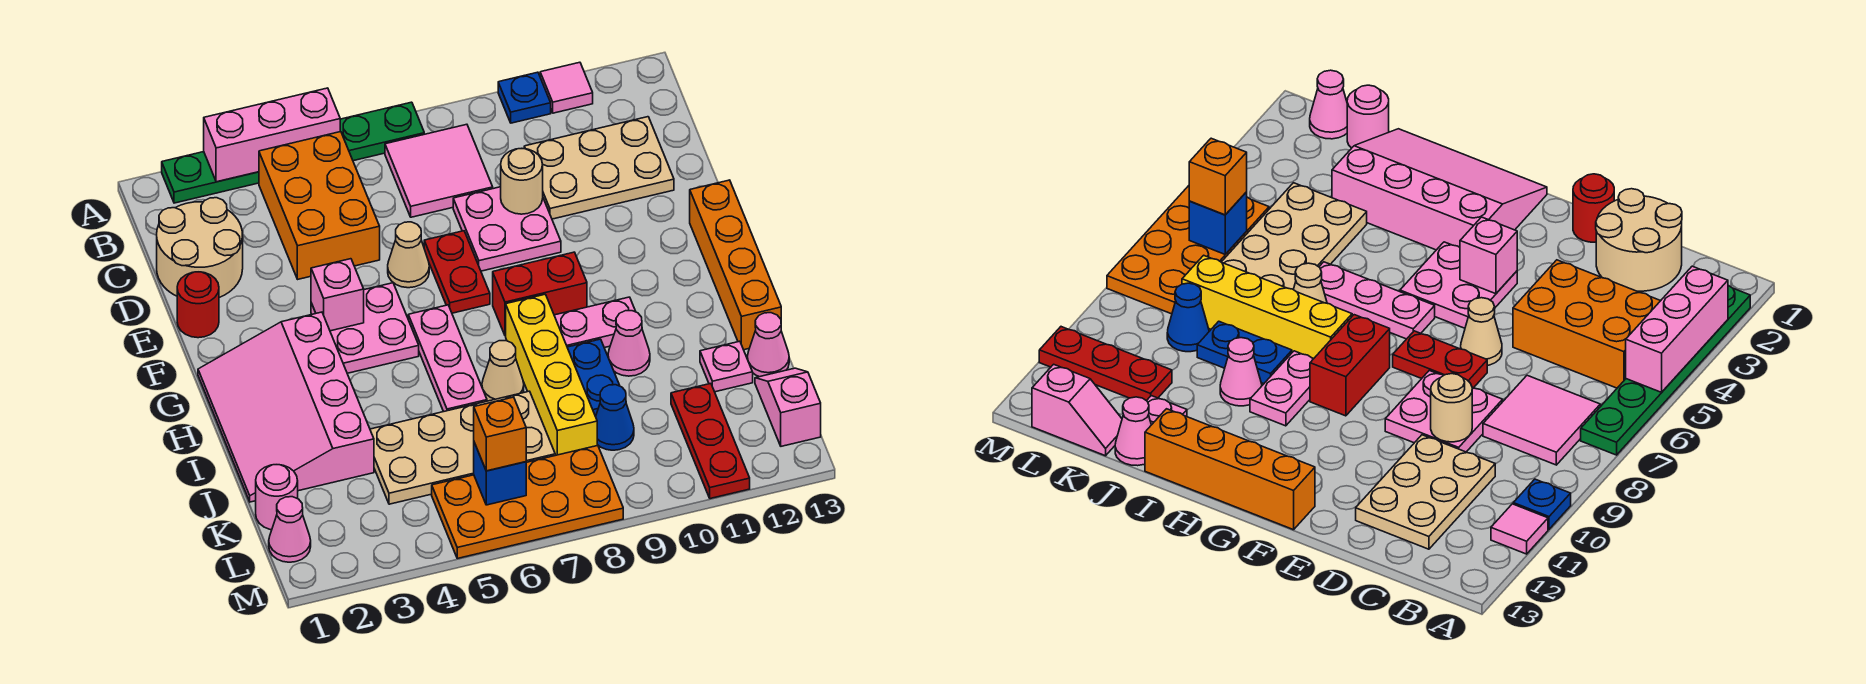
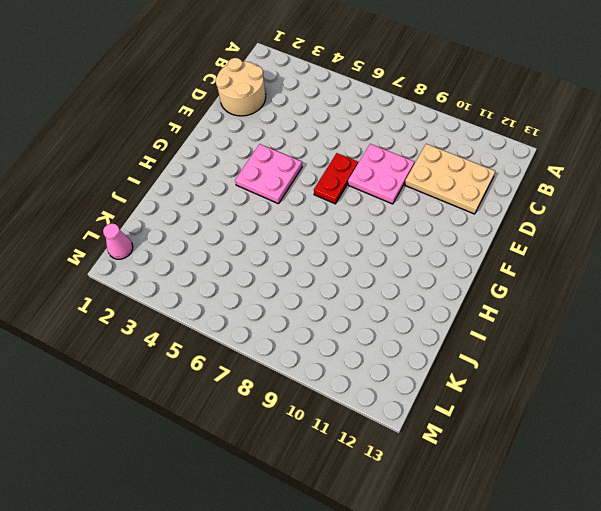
none -> green plate A2:A7 level 1
none -> blue plate A10 level 1
none -> pink tile A11 level 1
none -> orange brick B4:D5 level 1

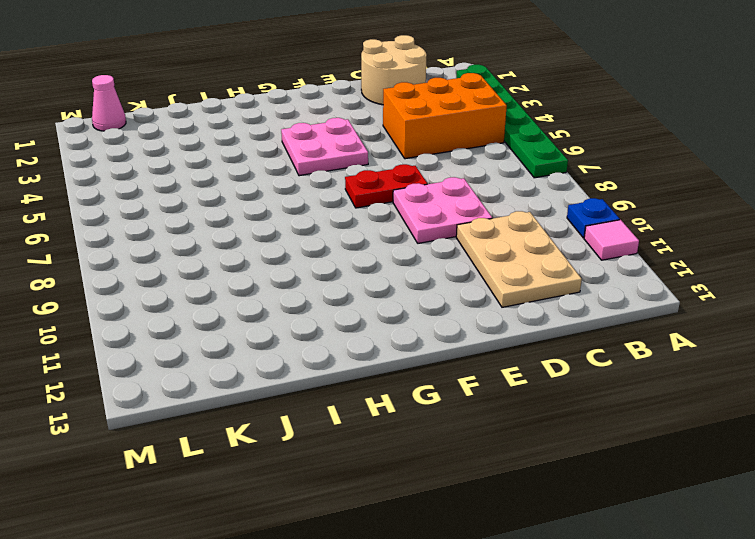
none -> pink tile B7:C8 level 1
none -> red round brick E1 level 1
none -> tan cone E6 level 1
none -> orange brick F13:I13 level 1

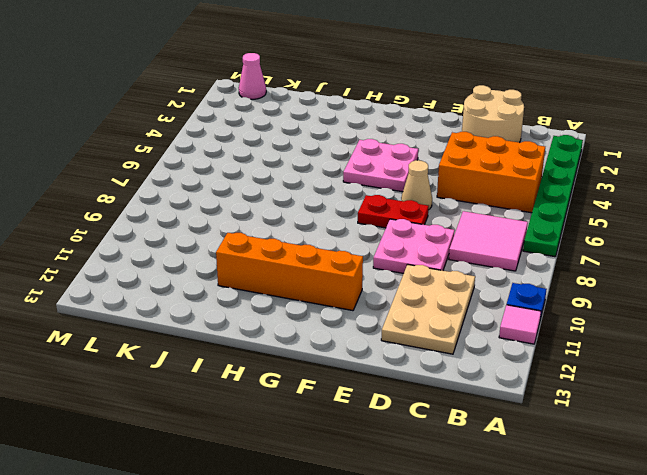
orange brick F11:I11 level 1 -> orange brick F13:I13 level 1
none -> red round brick E1 level 1
none -> pink slope G1:J3 level 1 top 3
none -> pink plate G6:I6 level 1
none -> red brick G8:G9 level 1

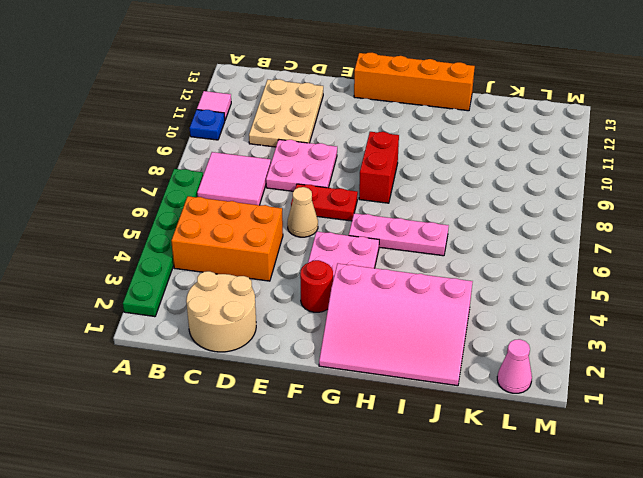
red round brick F3 level 1 -> red round brick E1 level 1
none -> yellow brick H8:K8 level 1
none -> pink plate H9:H10 level 1
none -> tan cone I7 level 1
none -> blue plate I9:J9 level 1

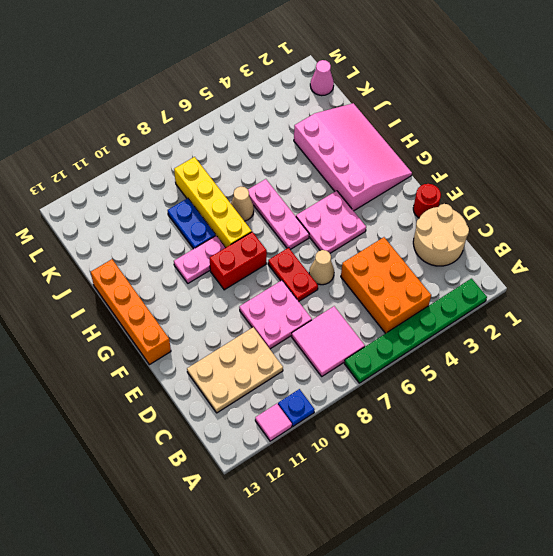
none -> pink cone I10 level 1
none -> tan plate J4:K7 level 1
none -> pink plate J12 level 1
none -> pink cone J13 level 1

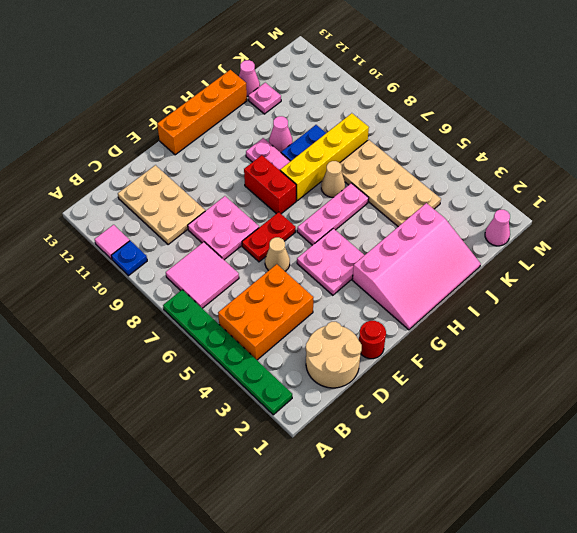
none -> pink round brick K1 level 1
none -> blue cone K9 level 1
none -> red plate K11:M11 level 1
none -> pink slope K13:L13 level 1 top L

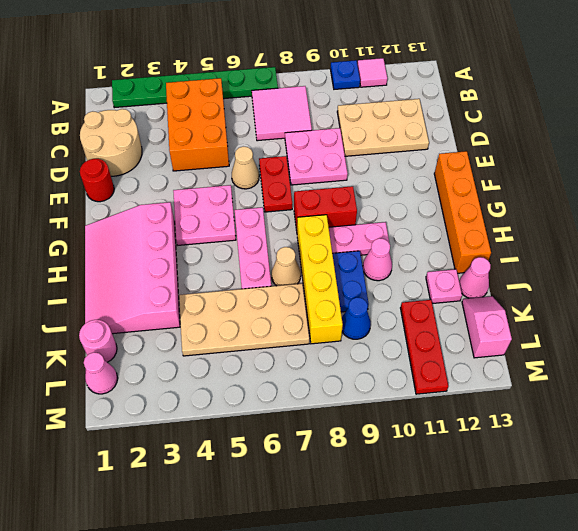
none -> orange plate L5:M8 level 1
none -> pink brick A3:A5 level 2
none -> tan round brick D9 level 2
none -> pink brick F4 level 2

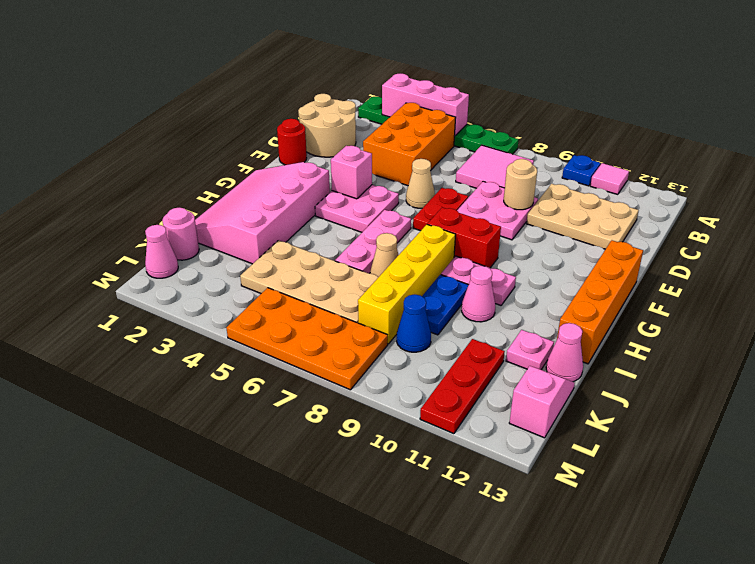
none -> blue brick L6 level 2
none -> orange brick L6 level 3

